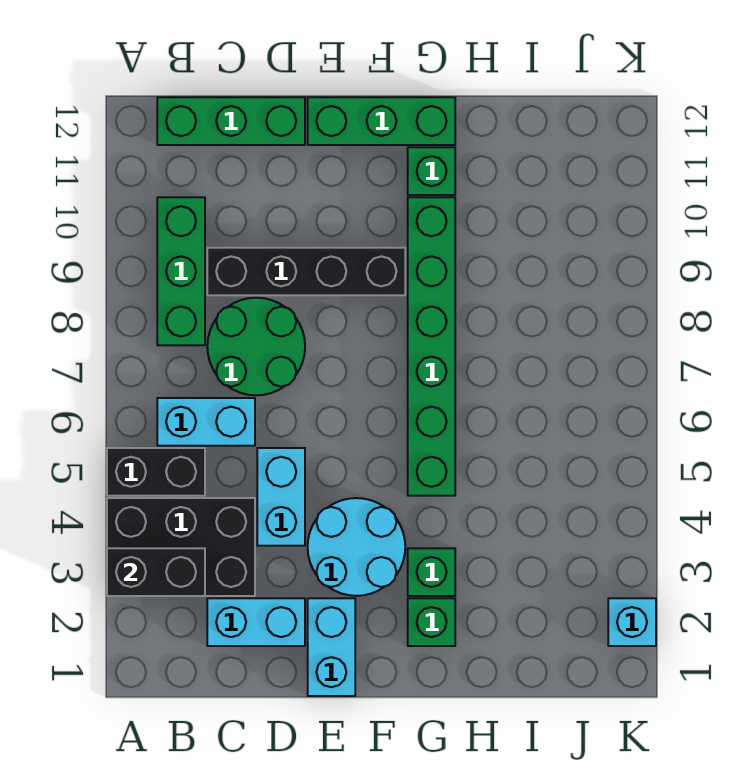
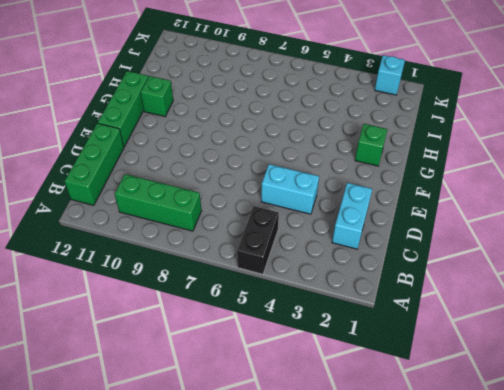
none -> black brick A3:C4 level 1
none -> cyan brick B6:C6 level 1
none -> green round brick C7:D8 level 1

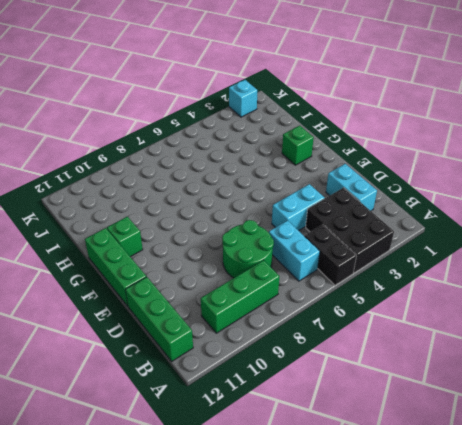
none -> black brick C9:F9 level 1
none -> cyan brick E1:E2 level 1
none -> cyan round brick E3:F4 level 1

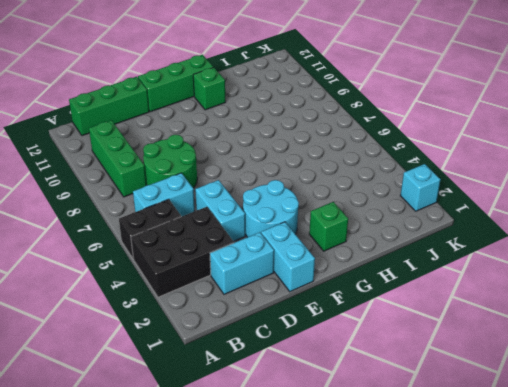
none -> black brick C9:F9 level 1
none -> green brick G3 level 1
none -> green brick G5:G10 level 1

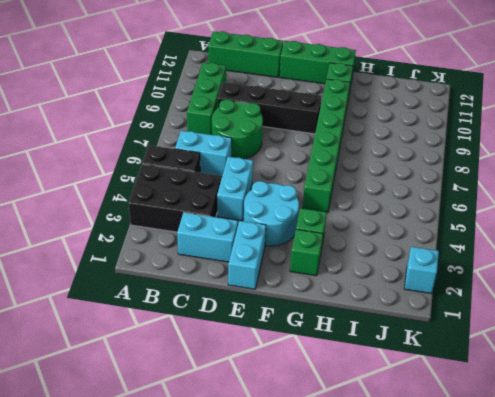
none -> black brick A3:B3 level 2

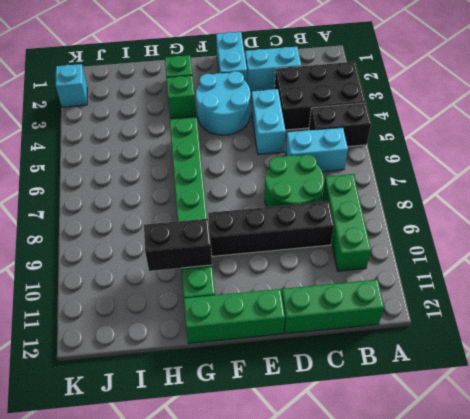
black brick G10:H10 level 2 -> black brick A3:B3 level 2

